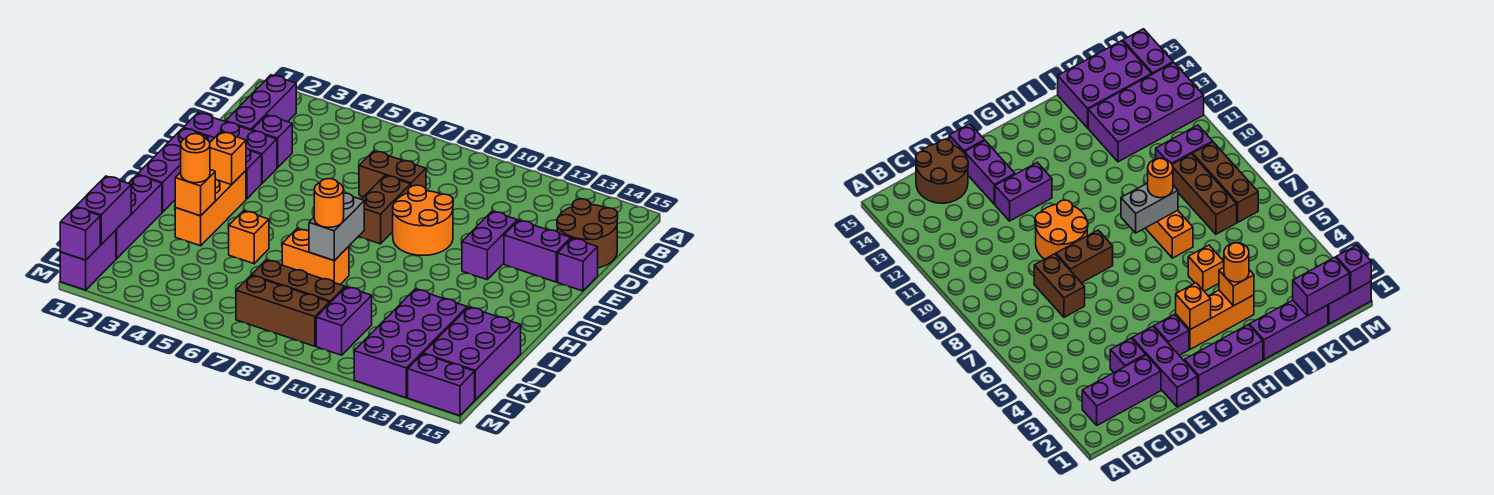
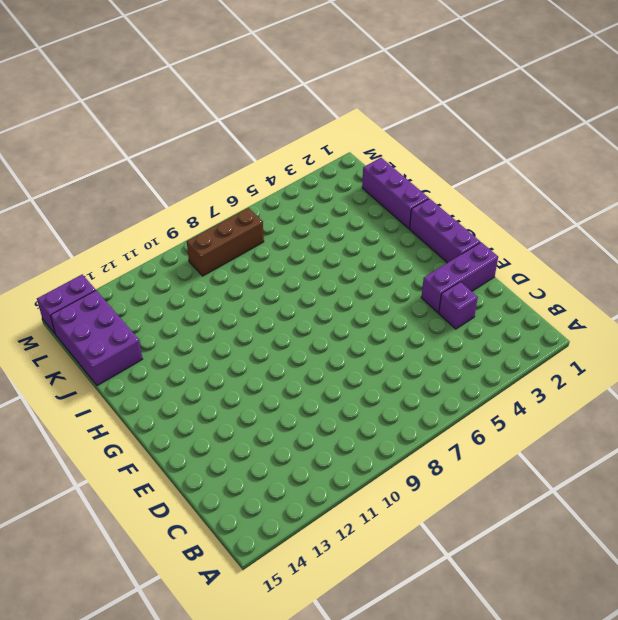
none -> purple brick B2:D2 level 1
none -> brown round brick C14:D15 level 1
none -> brown brick D7:D8 level 1
none -> brown brick E8:F8 level 1

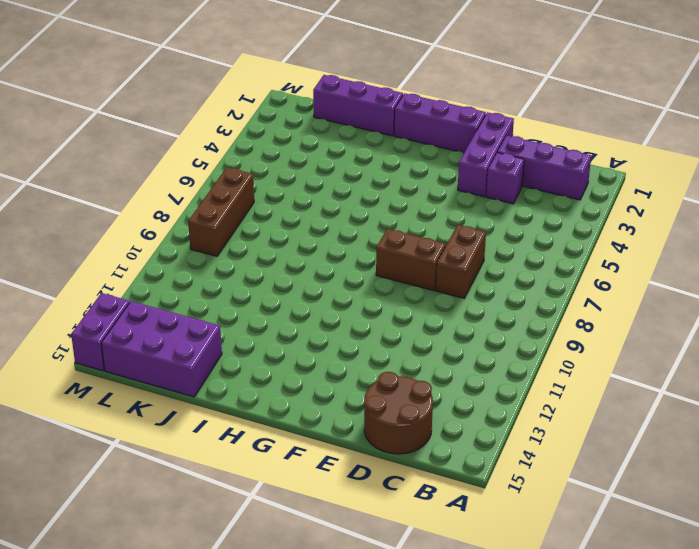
none -> orange round brick E9:F10 level 1
none -> purple brick E12:F12 level 1
none -> purple brick E13:E14 level 1
none -> purple brick E15 level 1

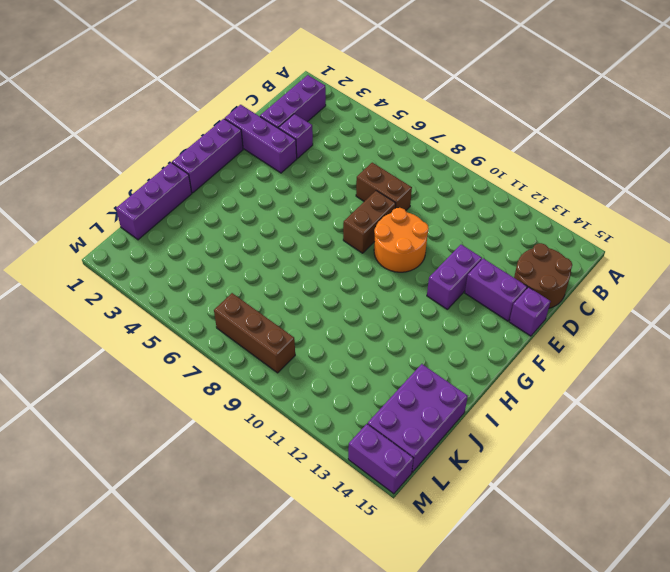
none -> purple brick F3 level 1
none -> orange brick G3:I3 level 1
none -> orange brick I5 level 1
none -> orange brick I7:I8 level 1

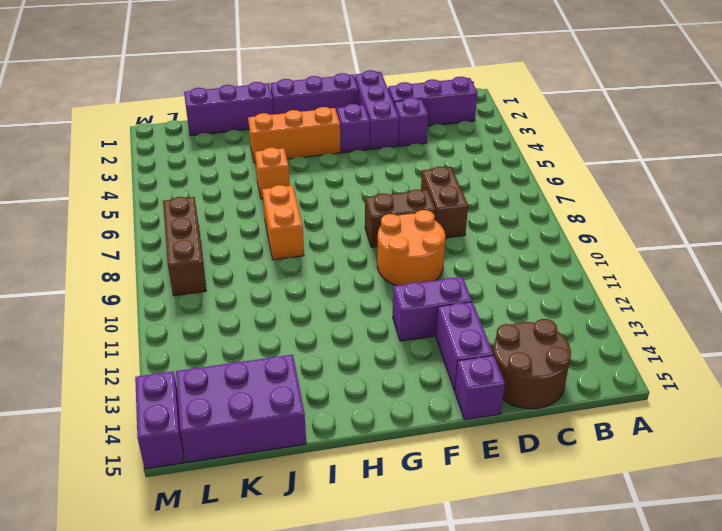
none -> purple brick J12:M13 level 1
none -> brown brick K7:K9 level 1
none -> purple brick K10:L10 level 1
none -> purple brick L1:M1 level 1

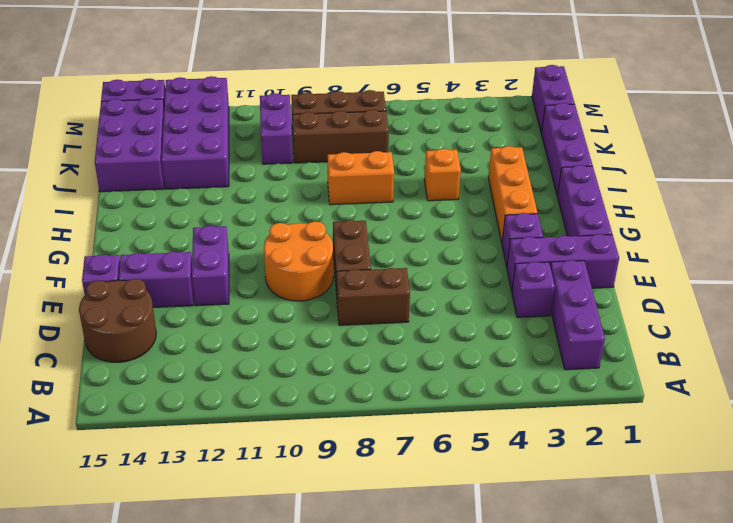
none -> orange brick G3 level 2
none -> grey brick H8:I8 level 2
none -> orange brick I3 level 2
none -> purple brick K1:L1 level 2

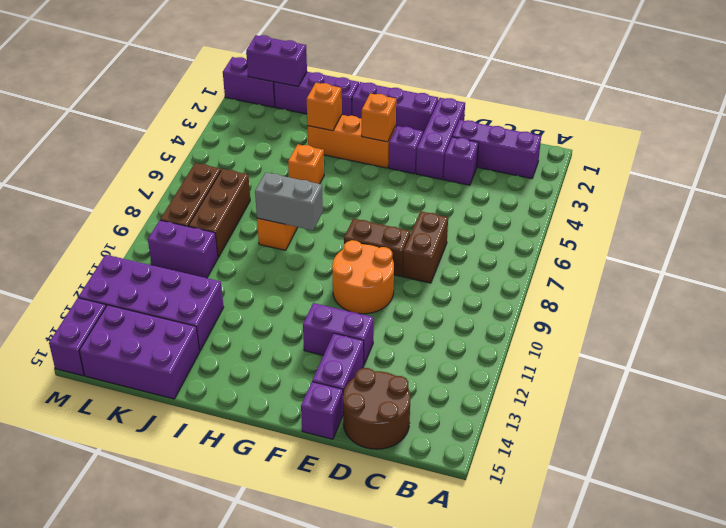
none -> purple brick M1 level 2
none -> orange round brick I3 level 3
none -> orange round brick I8 level 3

